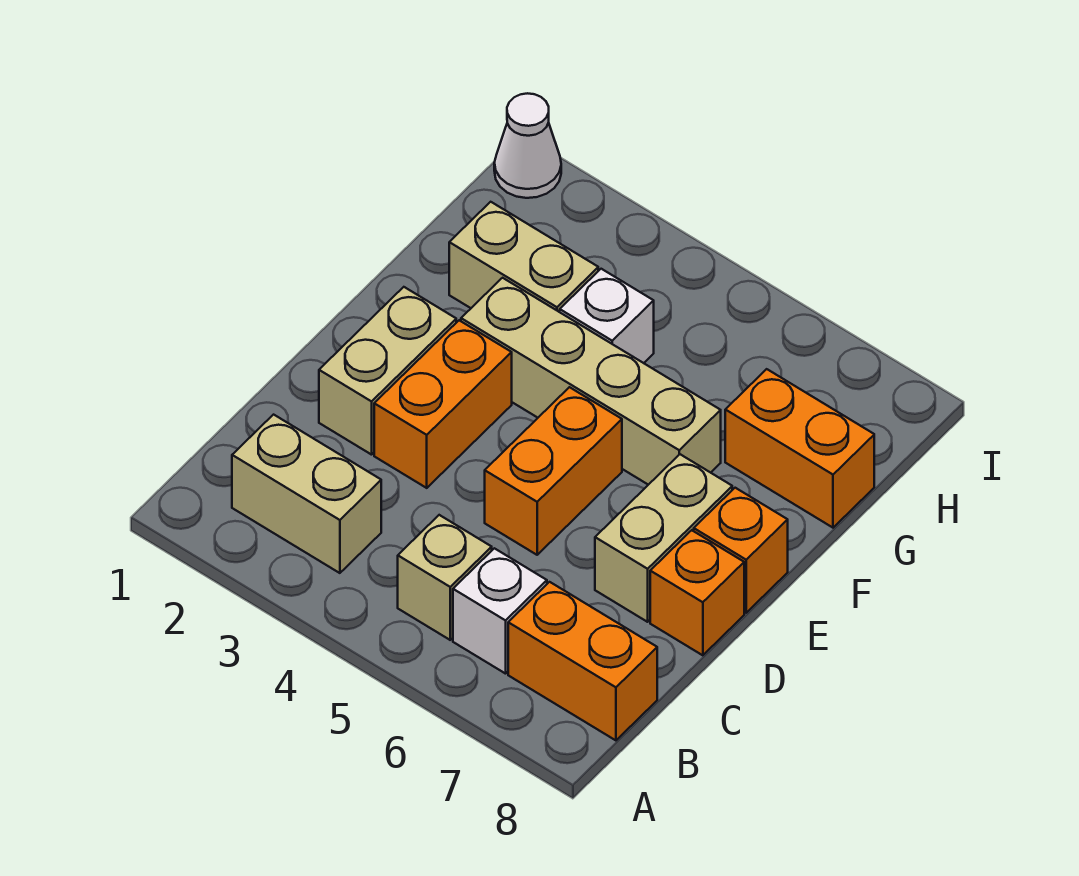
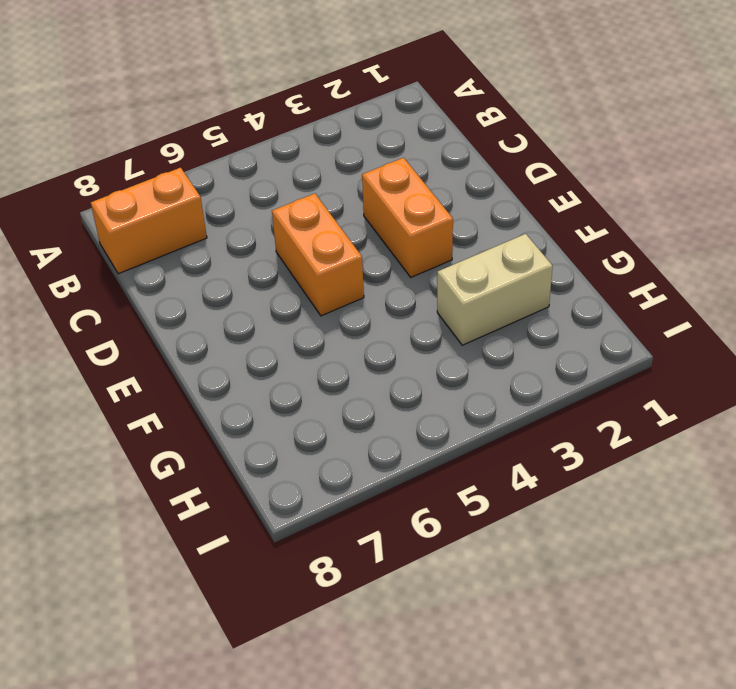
none -> tan brick B2:B3 level 1
none -> tan brick B5 level 1
none -> white brick B6 level 1

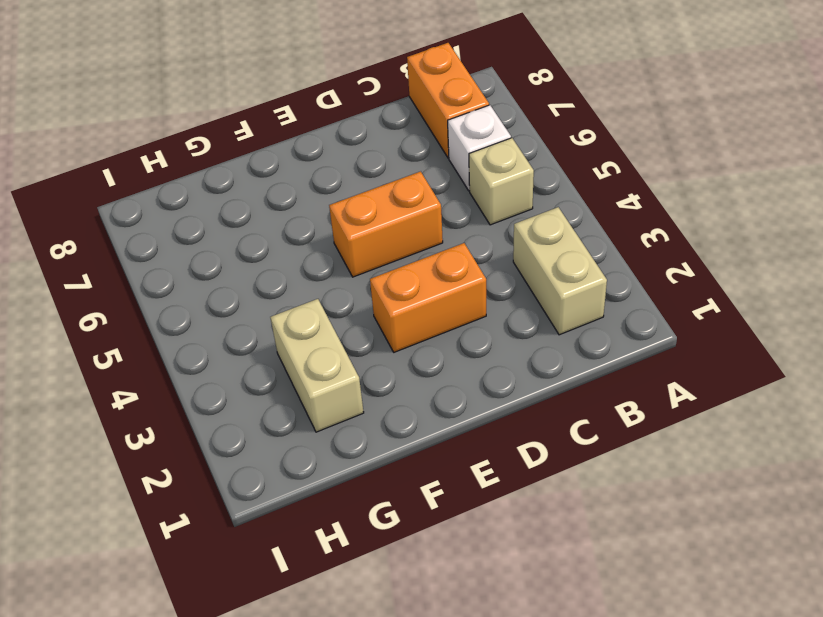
none -> tan brick D2:E2 level 1
none -> tan brick D7:E7 level 1
none -> orange brick D8 level 1

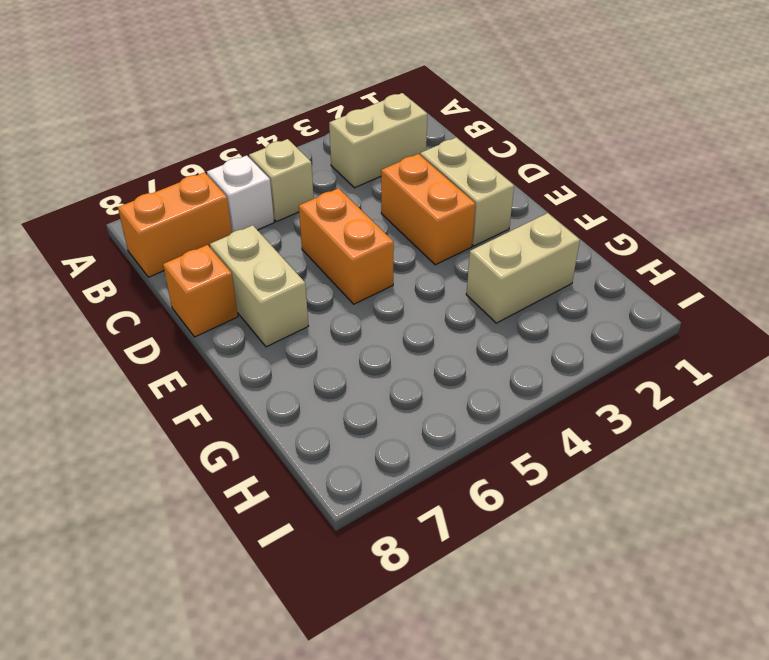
none -> orange brick E8 level 1
none -> tan brick F3:F6 level 1
none -> white brick G4 level 1

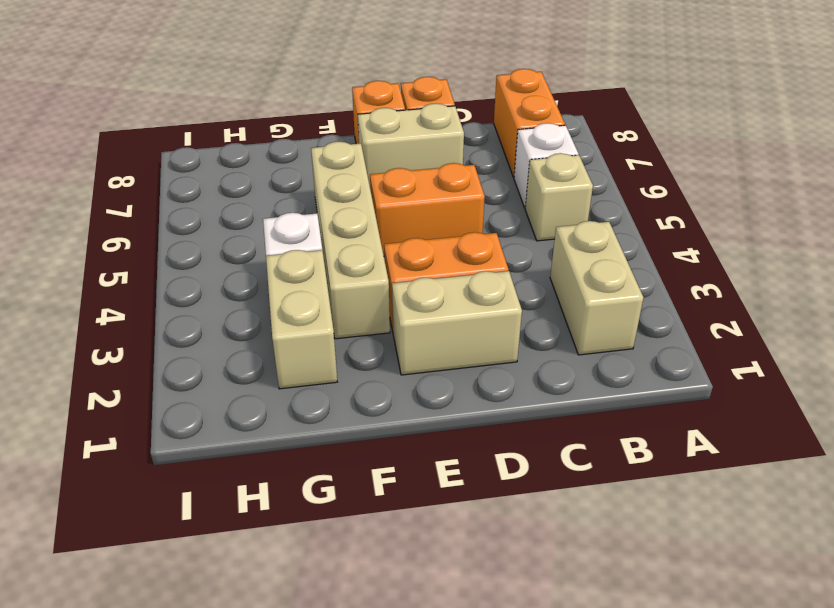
none -> orange brick G7:G8 level 1
none -> white cone I1 level 1

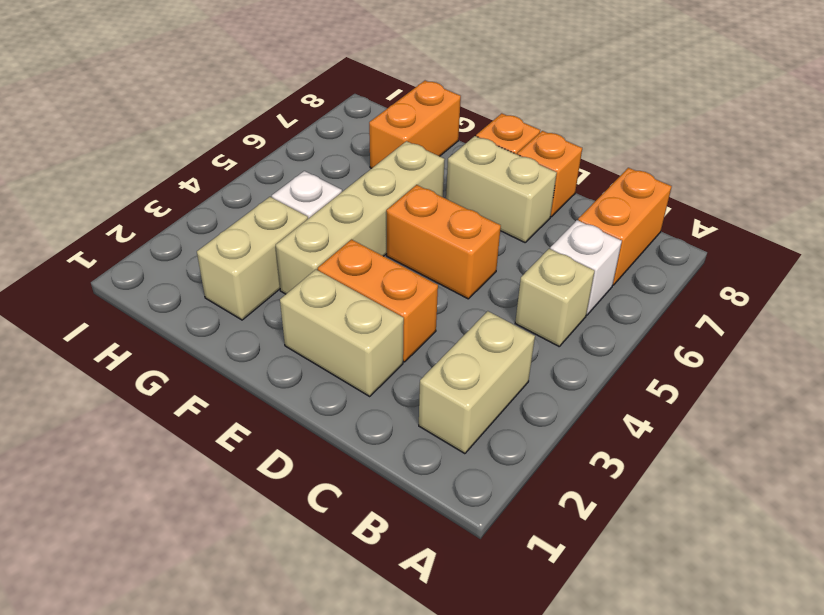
none -> white cone I1 level 1

